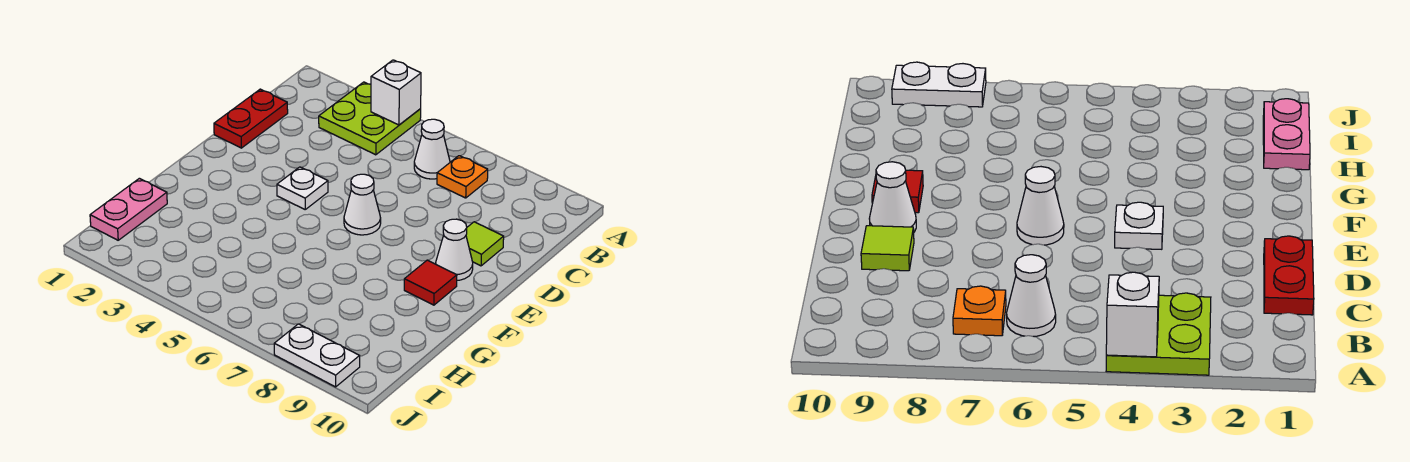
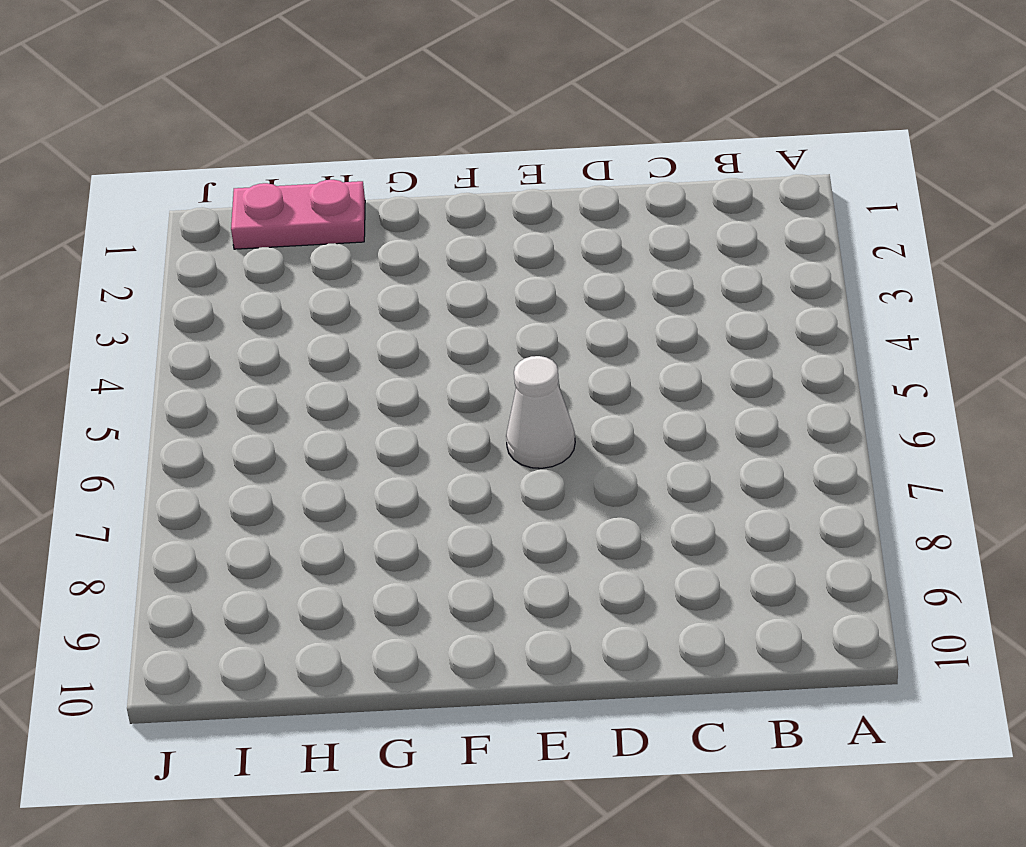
none -> lime plate A3:B4 level 1
none -> white cone B6 level 1
none -> orange plate B7 level 1

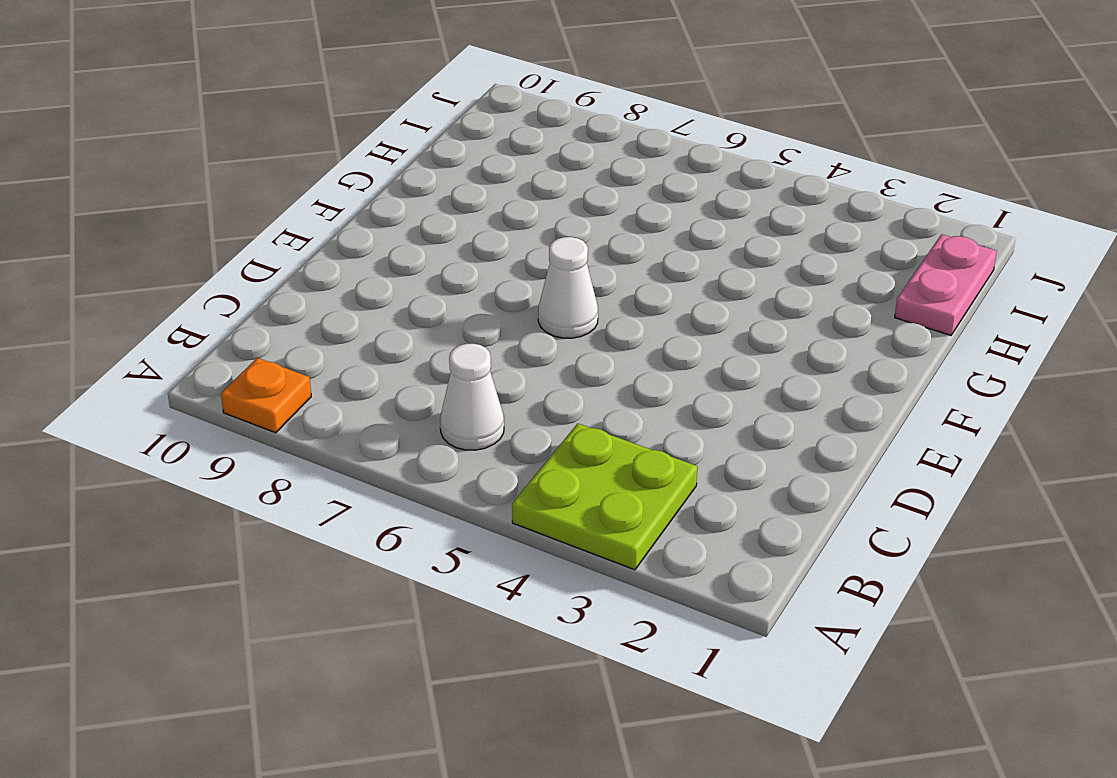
orange plate A9 level 1 -> orange plate B7 level 1
none -> red plate C1:D1 level 1
none -> lime tile D9 level 1
none -> white plate E4 level 1

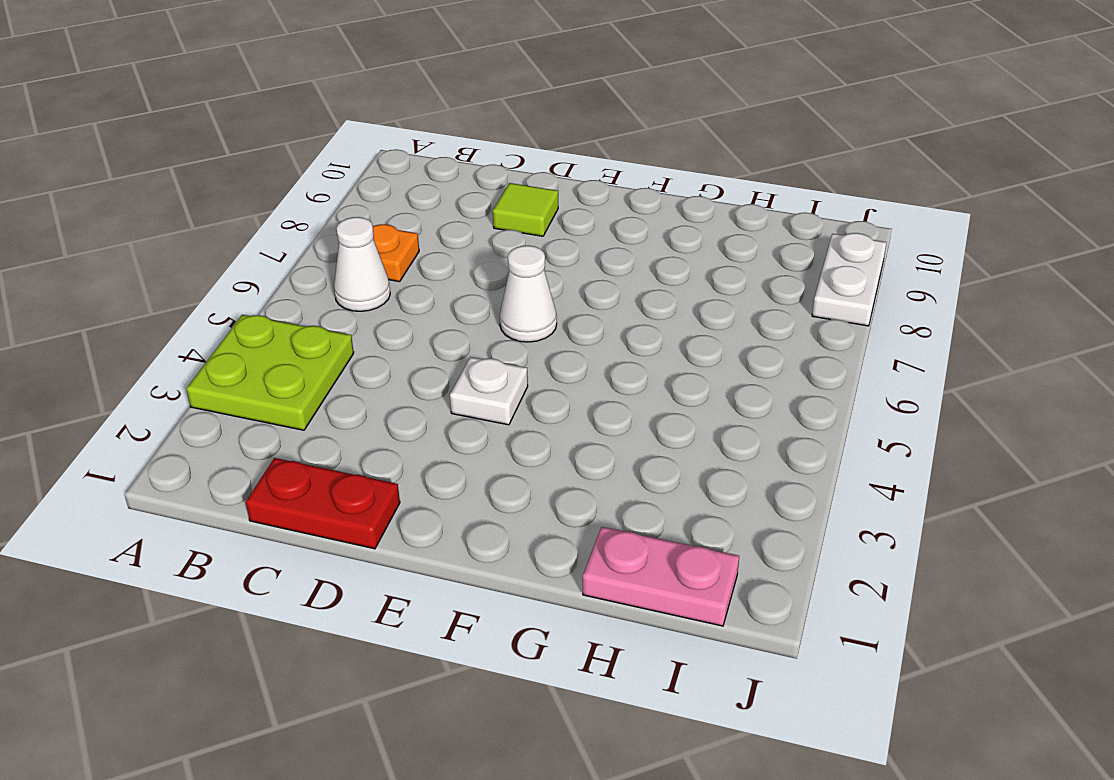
none -> white cone E9 level 1
none -> red tile F9 level 1
none -> white brick A4 level 2

